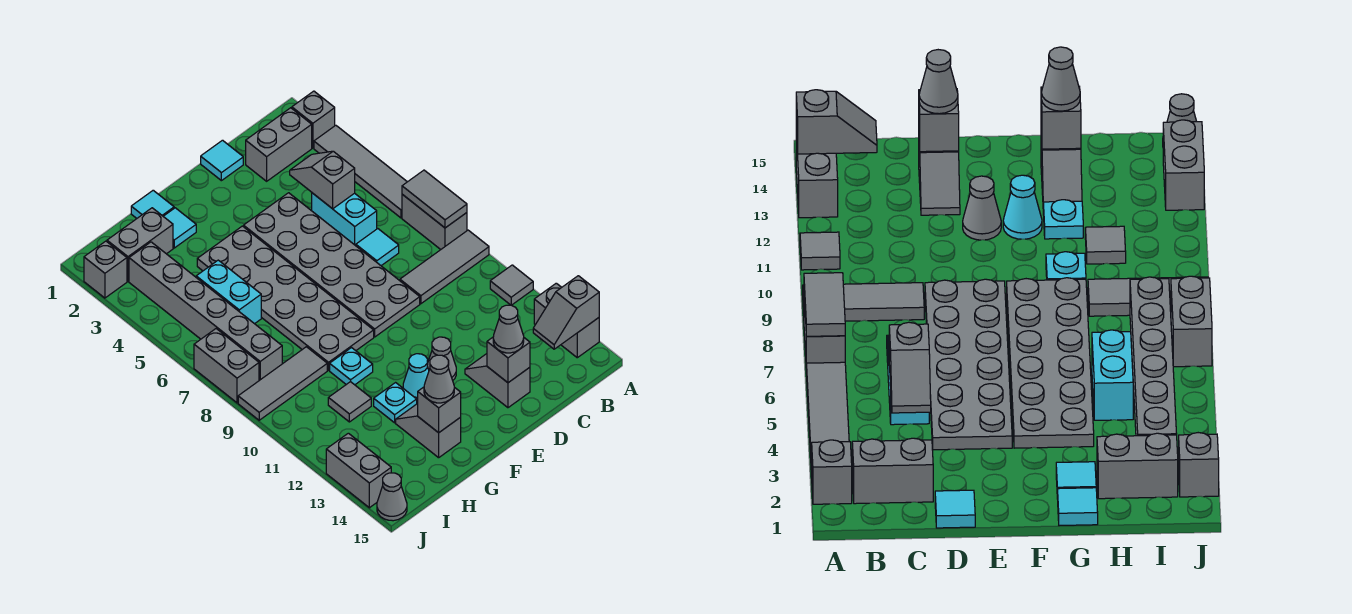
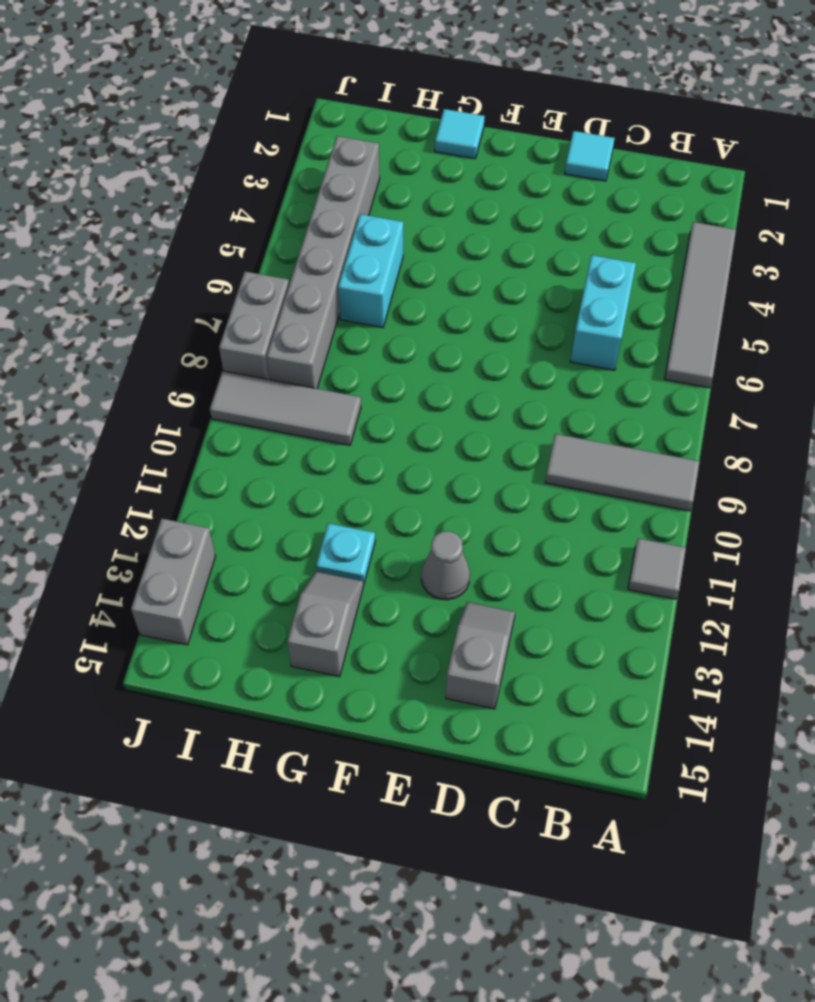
none -> grey brick A2 level 1
none -> grey brick A7:A8 level 1
none -> grey brick A13:A14 level 1
none -> grey brick B2:C2 level 1

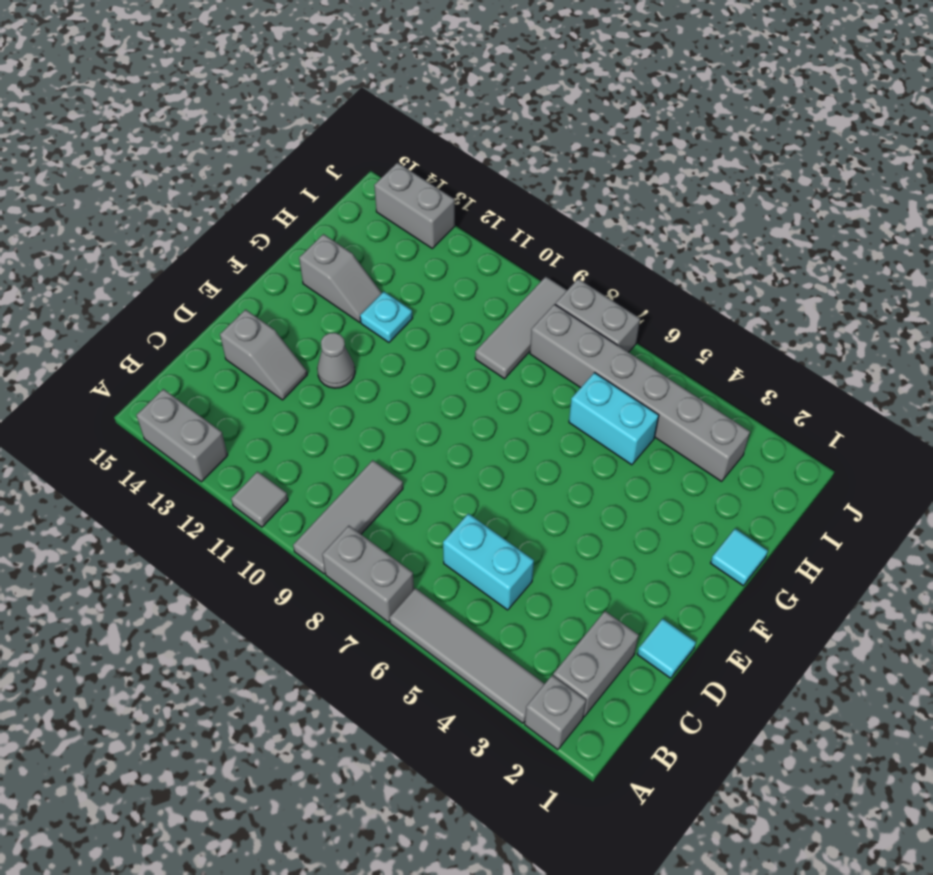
none -> cyan tile C7 level 1
none -> grey plate D4:E9 level 1
none -> grey plate F4:G9 level 1
none -> cyan cone F12 level 1

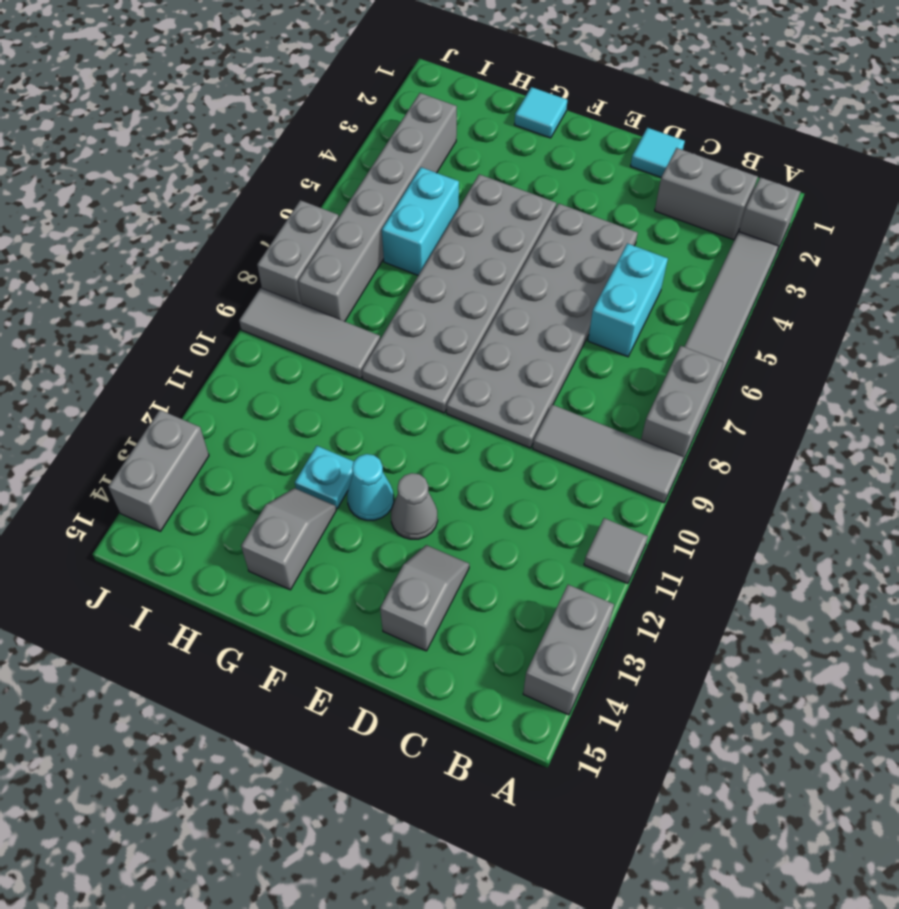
none -> cyan tile C7 level 1
none -> cyan tile G2 level 1
none -> cyan plate G10 level 1
none -> grey brick H2:I2 level 1

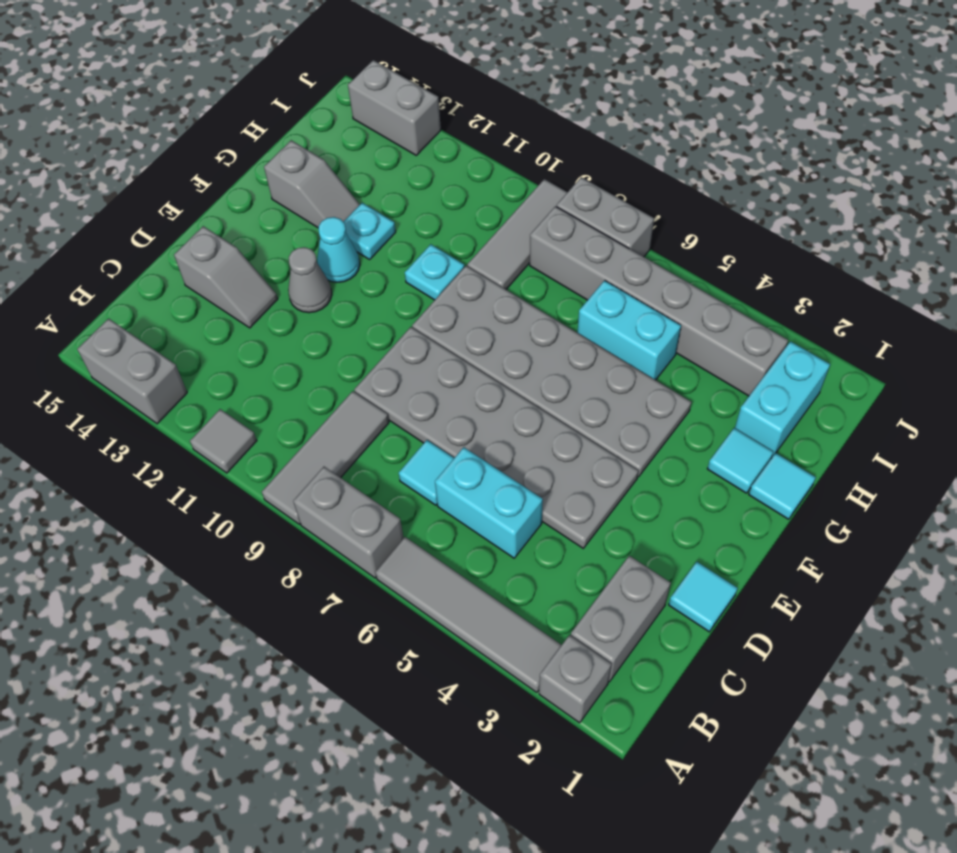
cyan brick H2:I2 level 1 -> grey brick H2:I2 level 1
none -> grey tile H11 level 1
none -> grey brick J2 level 1
none -> grey cone J15 level 1
none -> grey tile A7:A8 level 2

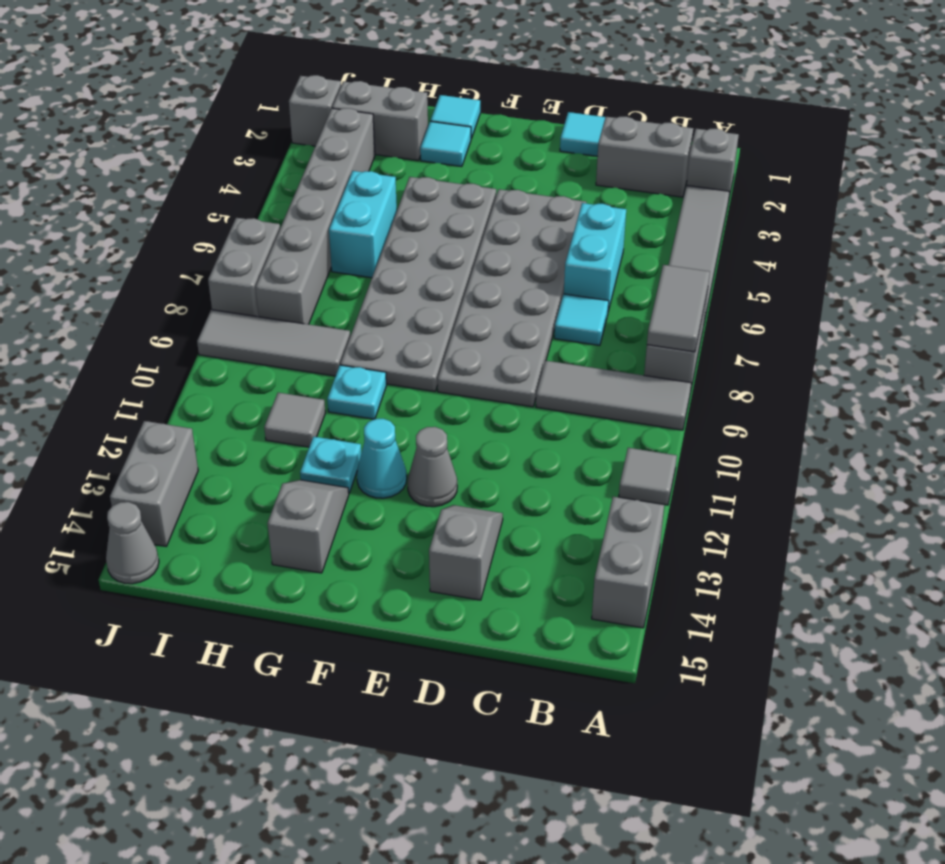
none -> grey slope A14:B14 level 2 top A
none -> grey slope C4:C5 level 2 top 5
none -> grey brick D14 level 2
none -> grey brick G14 level 2

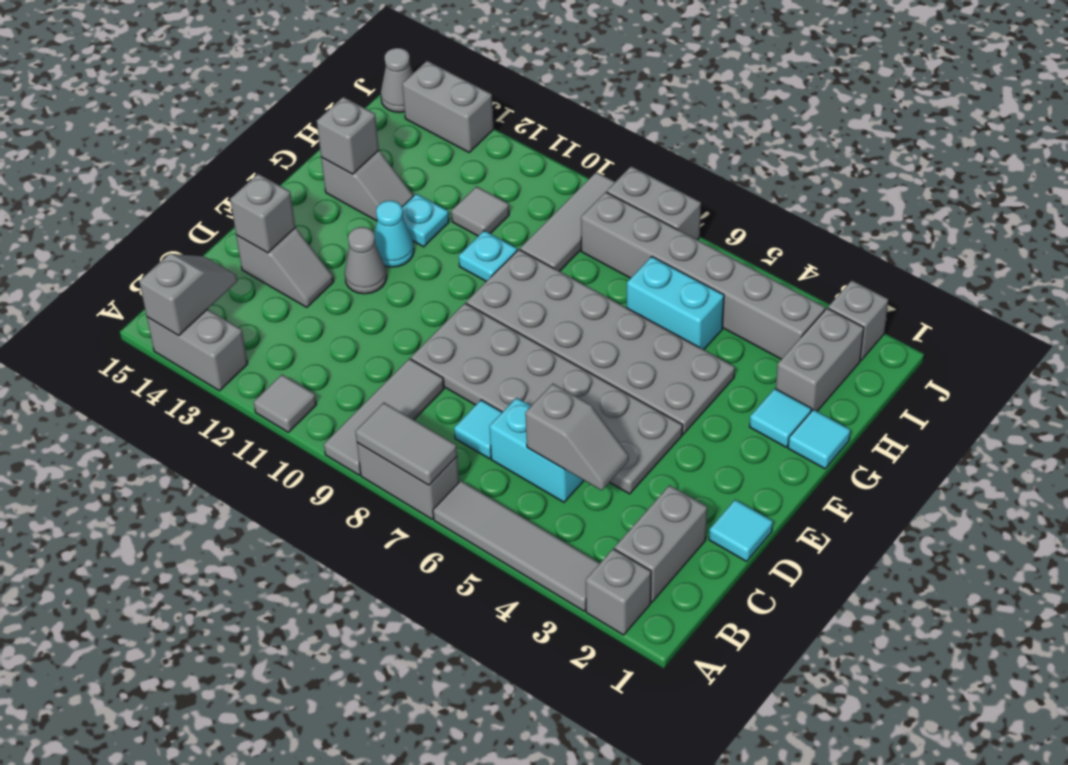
none -> grey cone D14 level 3
none -> grey cone G14 level 3

